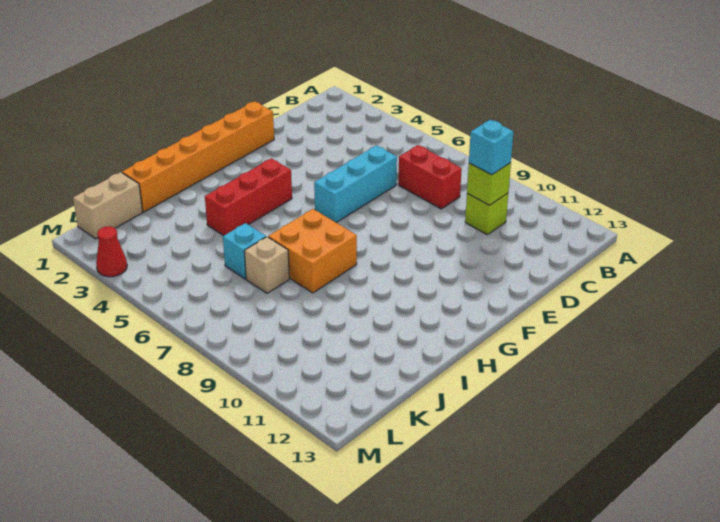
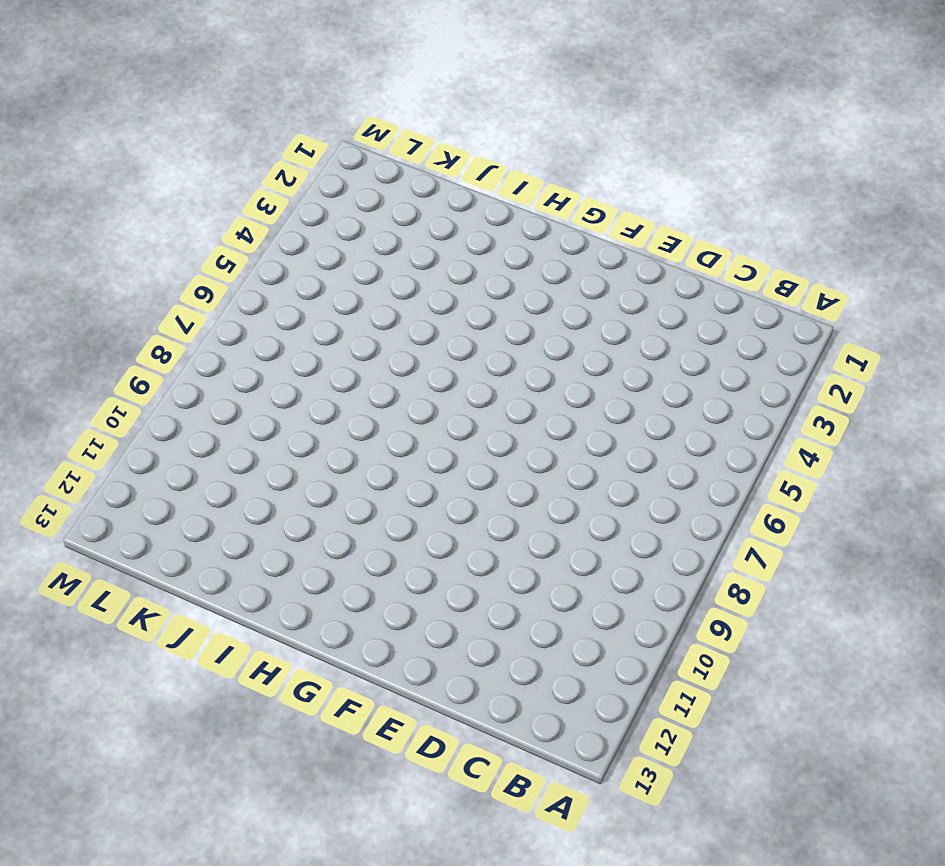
none -> red brick C7:C8 level 1
none -> lime brick C10 level 1
none -> cyan brick D6:F6 level 1

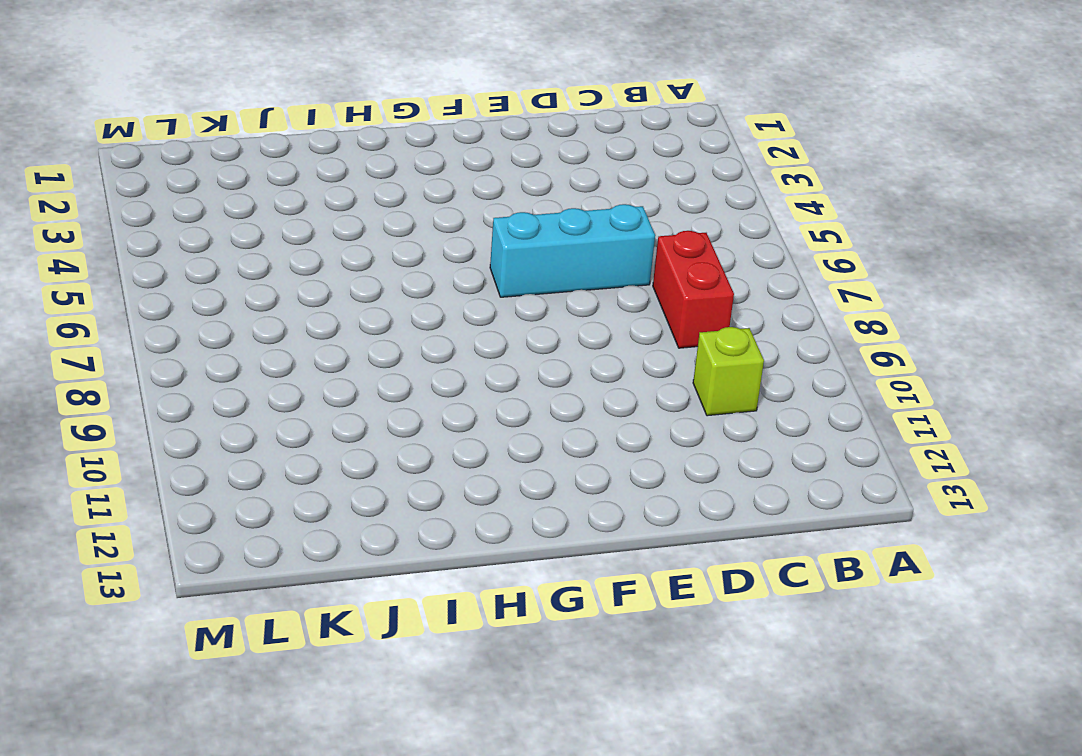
none -> orange brick E1:J1 level 1
none -> red brick G4:I4 level 1
none -> orange brick H7:I8 level 1

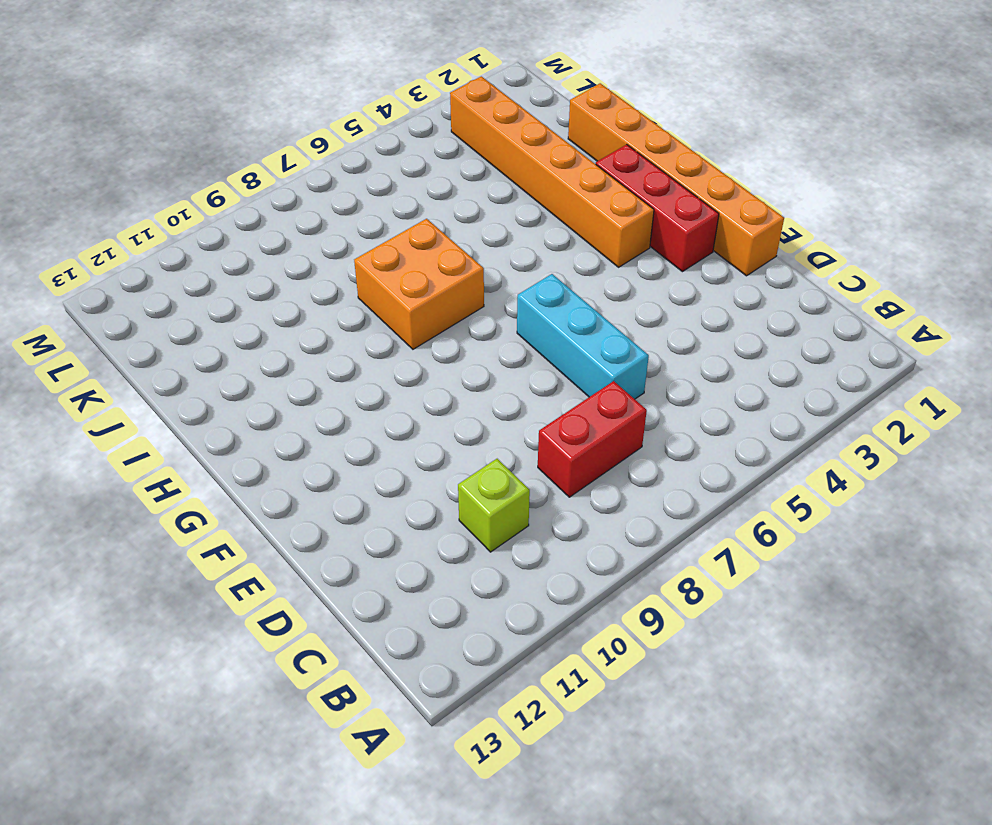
red brick F2:H2 level 1 -> red brick G4:I4 level 1
orange brick G3:L3 level 1 -> none
none -> cyan brick J6 level 1
none -> tan brick J7 level 1
none -> tan brick K1:L1 level 1

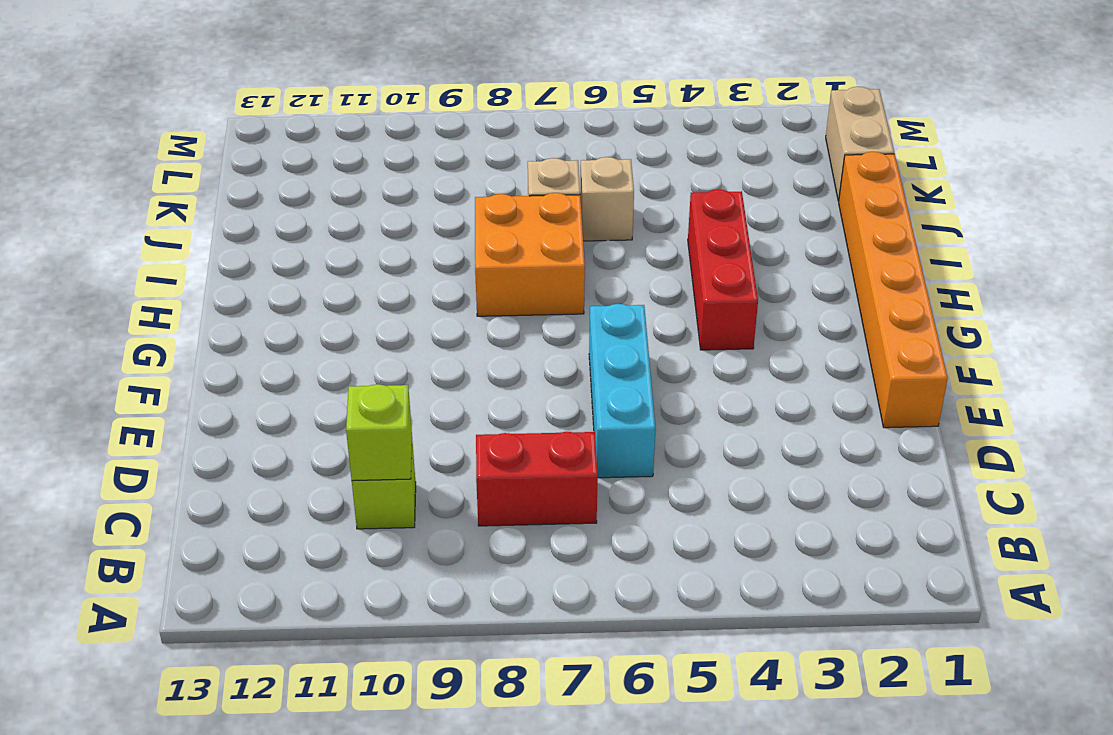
tan brick J6 level 1 -> cyan brick J6 level 1
none -> red cone M3 level 1
none -> cyan brick C10 level 3

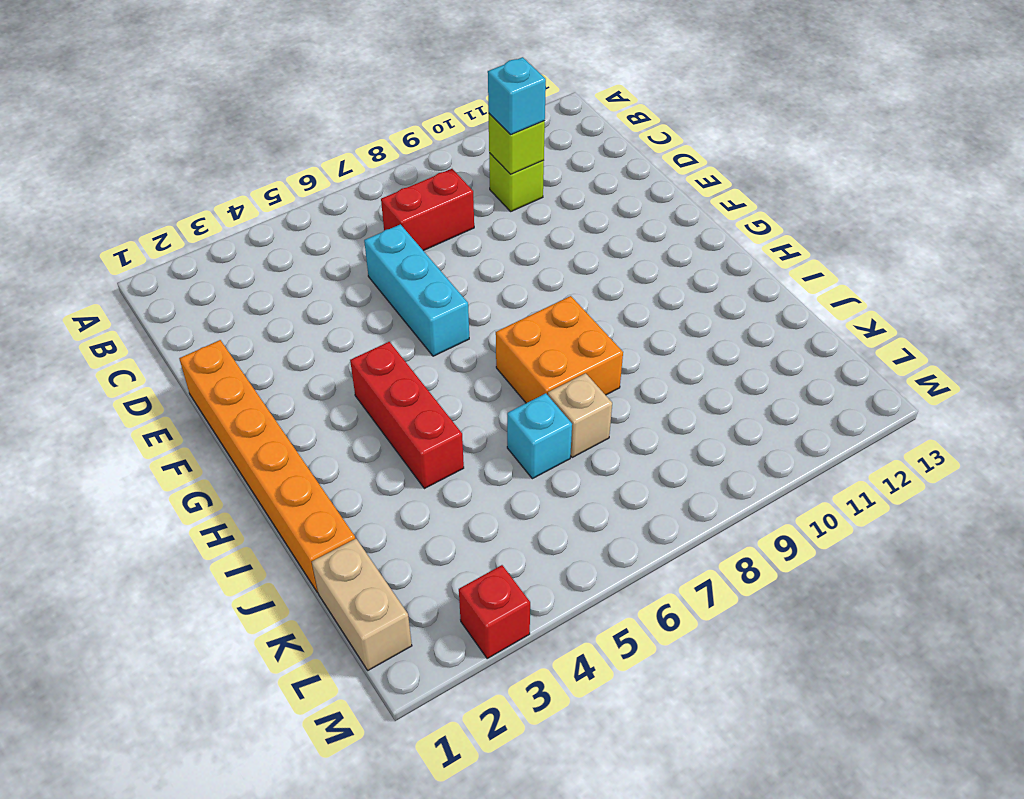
red brick M3 level 1 -> red cone M3 level 1

